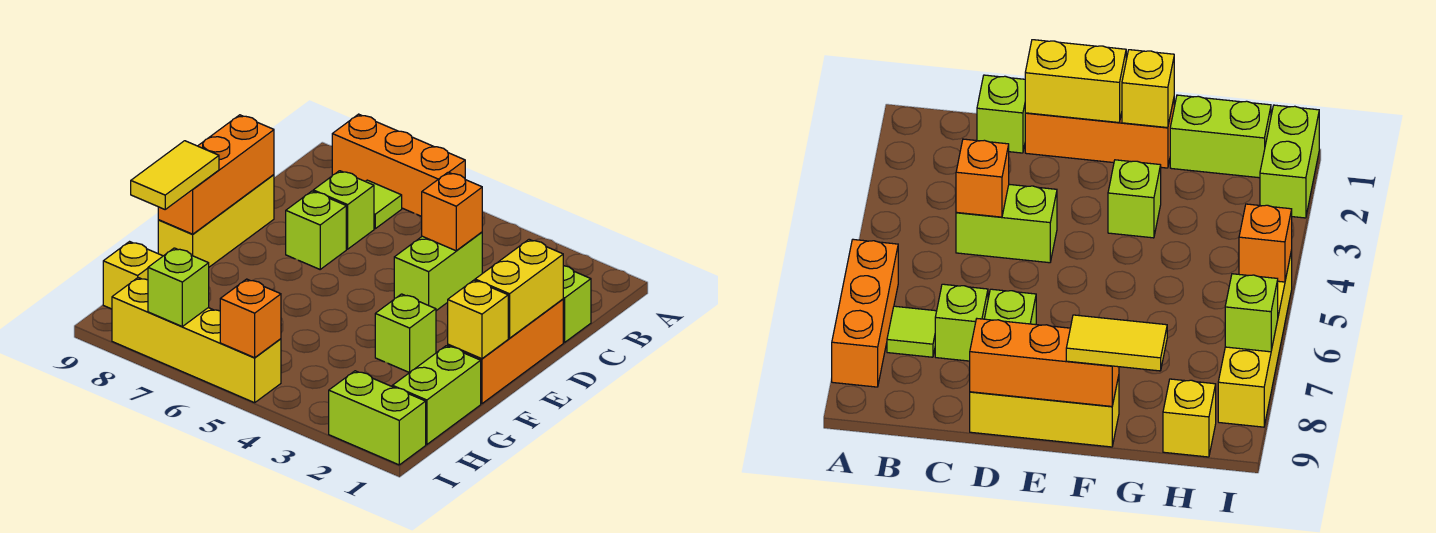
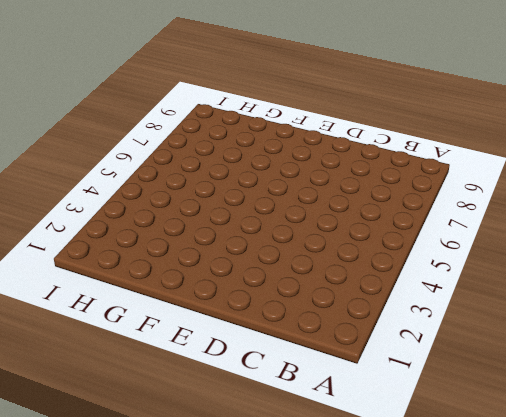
none -> orange brick A6:A8 level 1
none -> lime tile B7 level 1
none -> lime brick C1 level 1

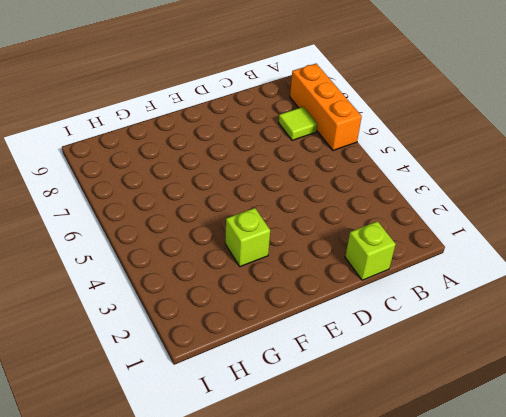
none -> lime brick C4:D4 level 1
none -> lime brick C7 level 1
none -> orange brick D1:F1 level 1

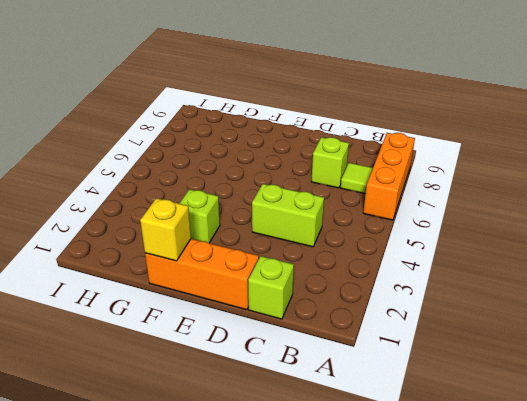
none -> lime brick D7 level 1
none -> yellow brick D9:F9 level 1
none -> lime brick G1:H1 level 1

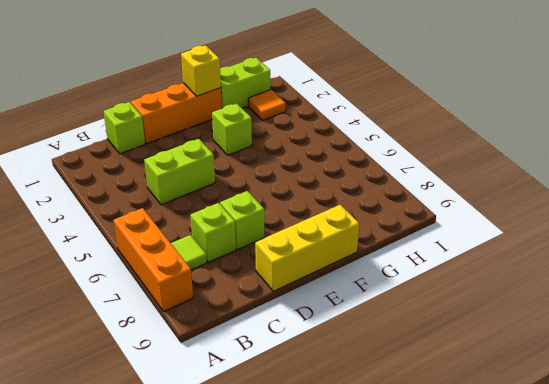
orange tile H2 level 1 -> none
none -> yellow brick H9 level 1
none -> lime brick I1:I2 level 1
none -> yellow brick I5:I8 level 1

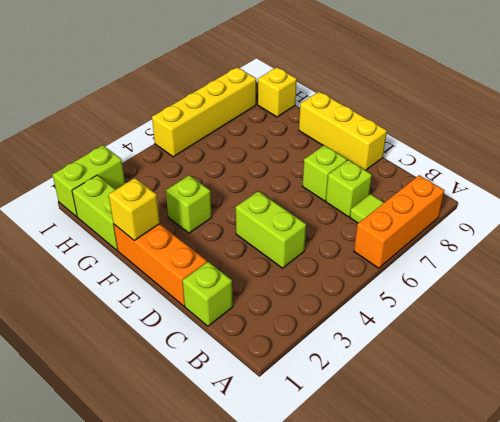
none -> orange brick C4 level 2
none -> yellow brick D1:E1 level 2
none -> orange brick D9:F9 level 2

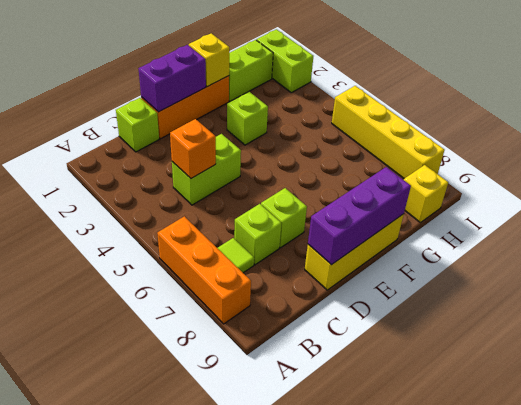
purple brick D1:E1 level 2 -> yellow brick D1:E1 level 2
purple brick D9:F9 level 2 -> orange brick D9:F9 level 2
none -> orange brick I5 level 2
none -> lime brick I7 level 2
none -> yellow tile F9:G9 level 3

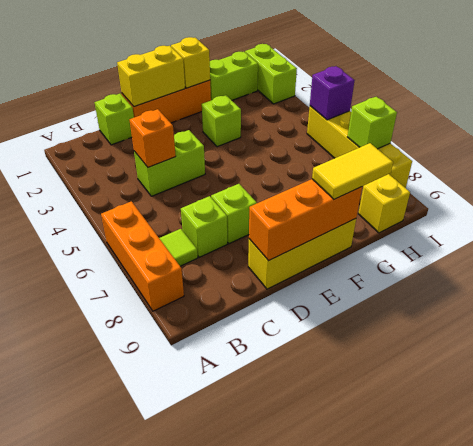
purple brick I5 level 2 -> orange brick I5 level 2

